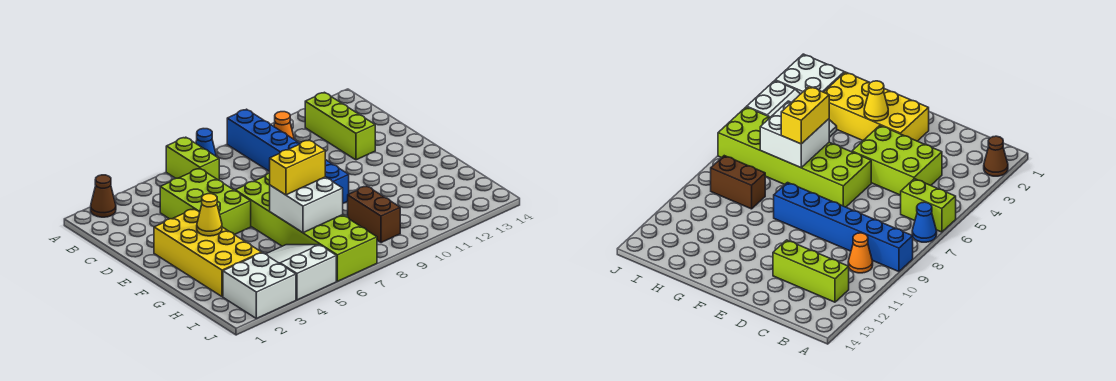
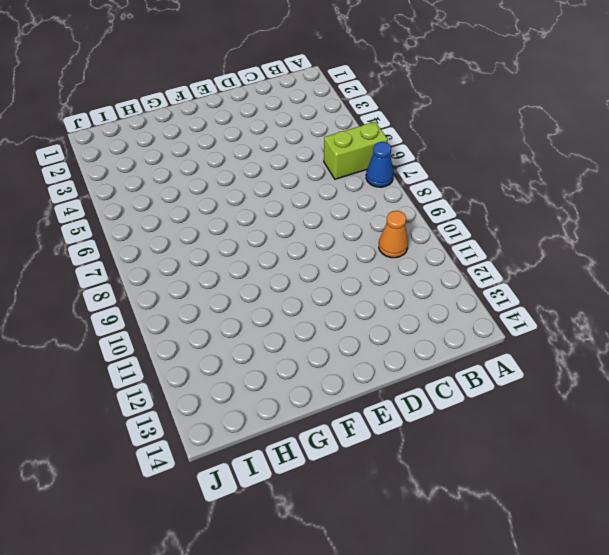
none -> brown cone A2 level 1
none -> blue brick A9:F9 level 1
none -> lime brick B12:D12 level 1

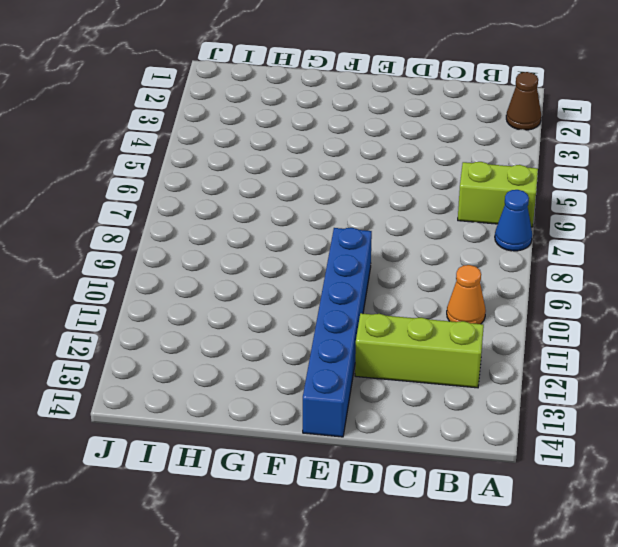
blue brick E9:E14 level 1 -> blue brick A9:F9 level 1
none -> lime brick C4:E5 level 1
none -> yellow brick E2:H3 level 1
none -> lime brick E6:J7 level 1

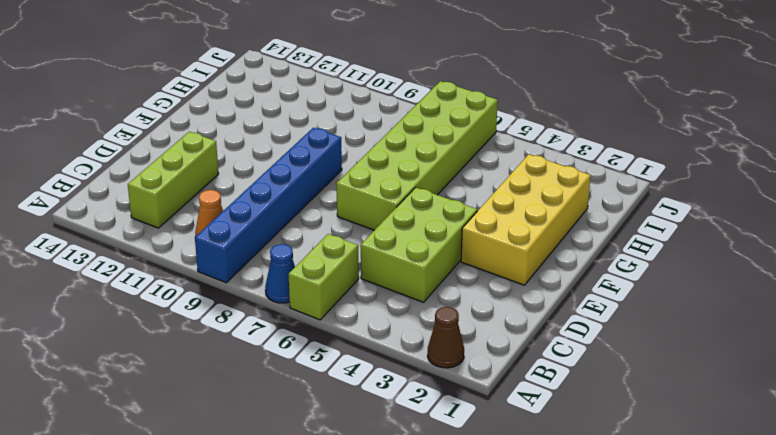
none -> white slope H4:J5 level 1 top J
none -> brown brick H9:I9 level 1
none -> white brick I2:J3 level 1

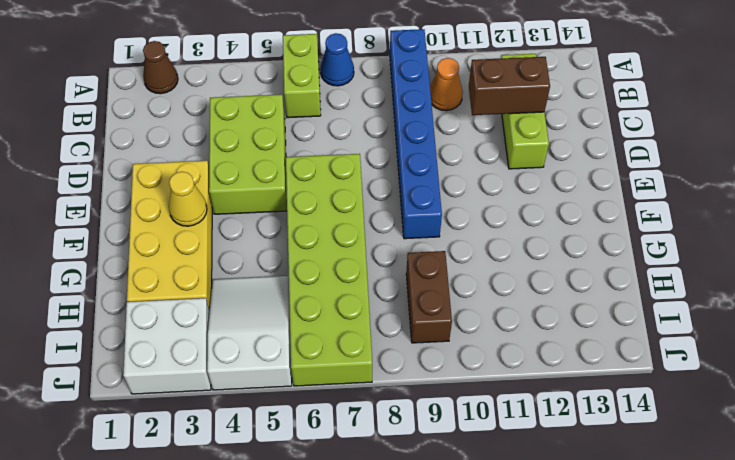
brown brick C11:C12 level 2 -> none
none -> white brick G6:H7 level 2
none -> yellow brick G6:G7 level 3

